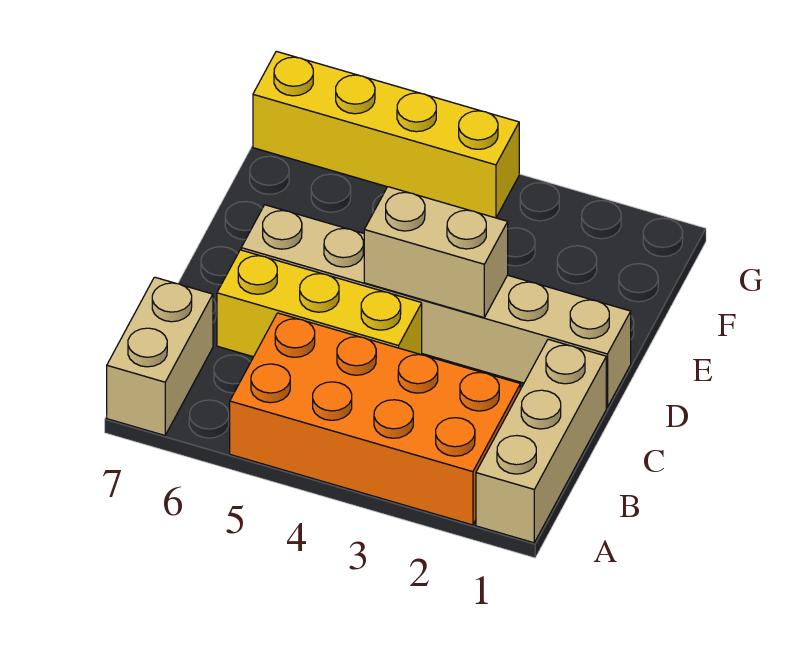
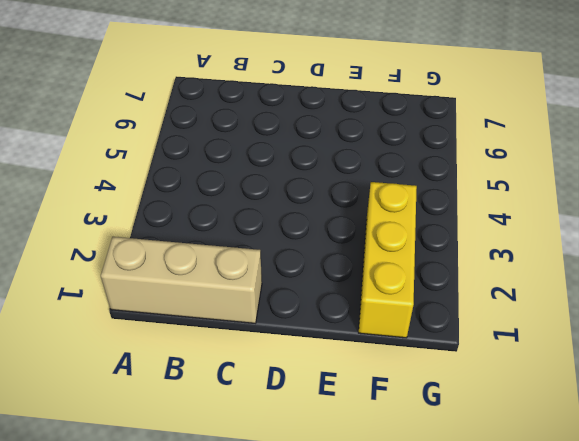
yellow brick F1:F3 level 1 -> yellow brick C4:C6 level 1
none -> orange brick A2:B5 level 1
none -> tan brick A7:B7 level 1

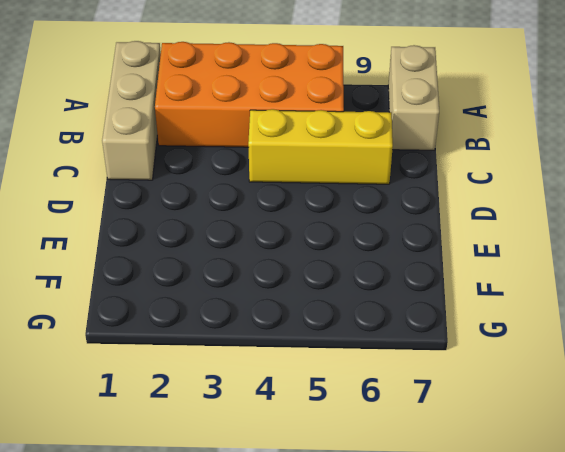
none -> tan brick D1:D6 level 1
none -> yellow brick G4:G7 level 1

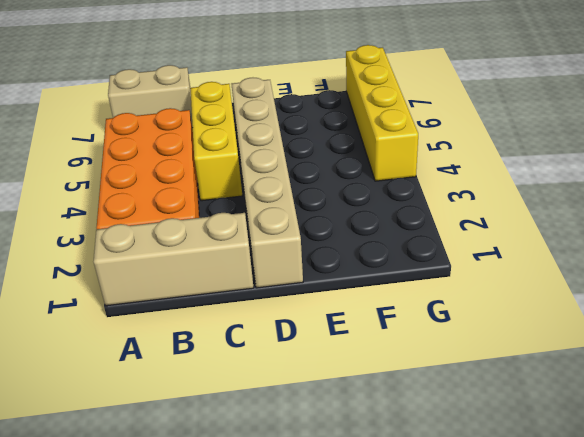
none -> tan brick D3:D4 level 2

